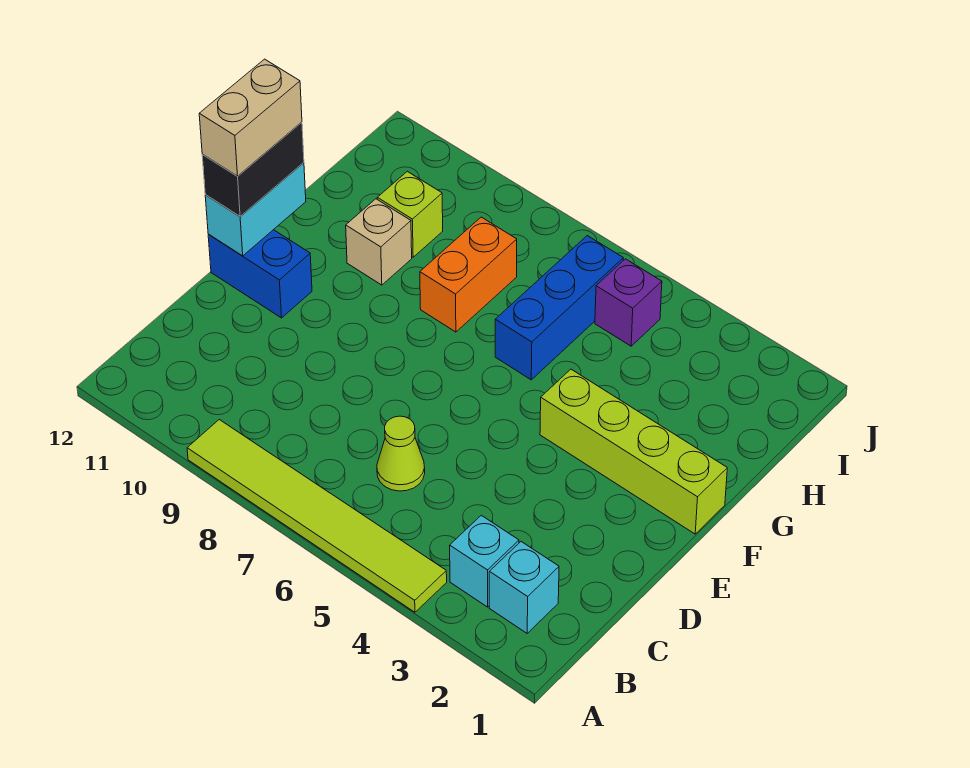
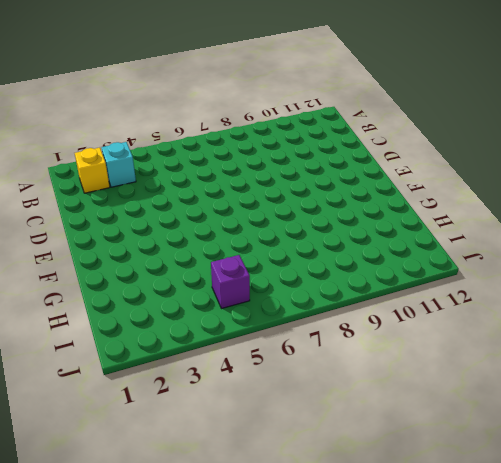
yellow brick B2 level 1 -> cyan brick B2 level 1
none -> lime tile A4:A9 level 1
none -> lime cone C6 level 1
none -> blue brick E11:E12 level 1

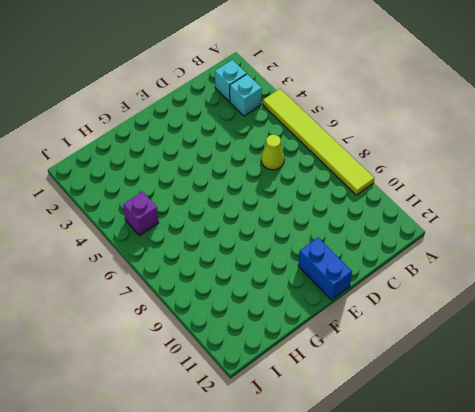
none -> lime brick F1:F4 level 1
none -> blue brick G6:I6 level 1
none -> orange brick G8:H8 level 1

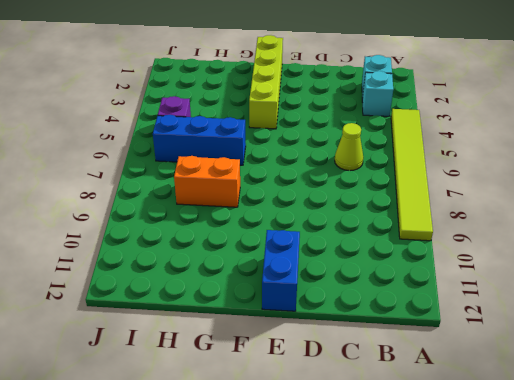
none -> tan brick G10 level 1
none -> lime brick H10 level 1
none -> cyan brick E12:F12 level 2

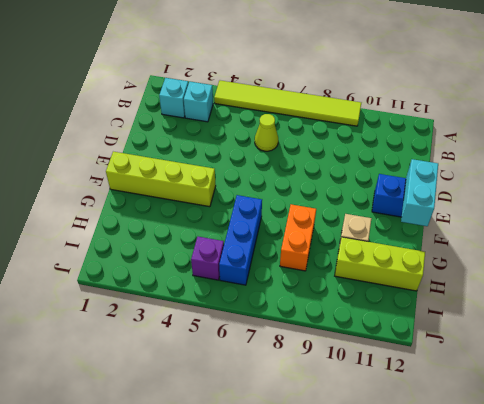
lime brick H10:H12 level 1 -> lime brick H10 level 1
none -> black brick E12:F12 level 3
none -> tan brick E12:F12 level 4

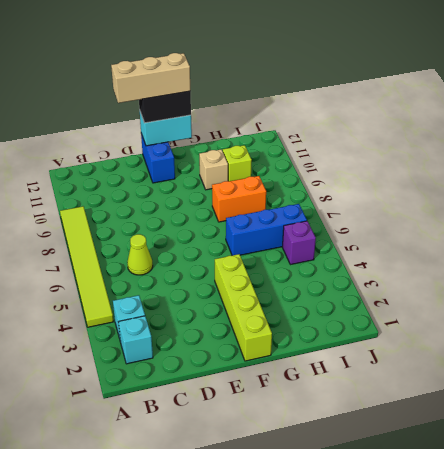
tan brick D12:F12 level 4 -> tan brick E12:F12 level 4

